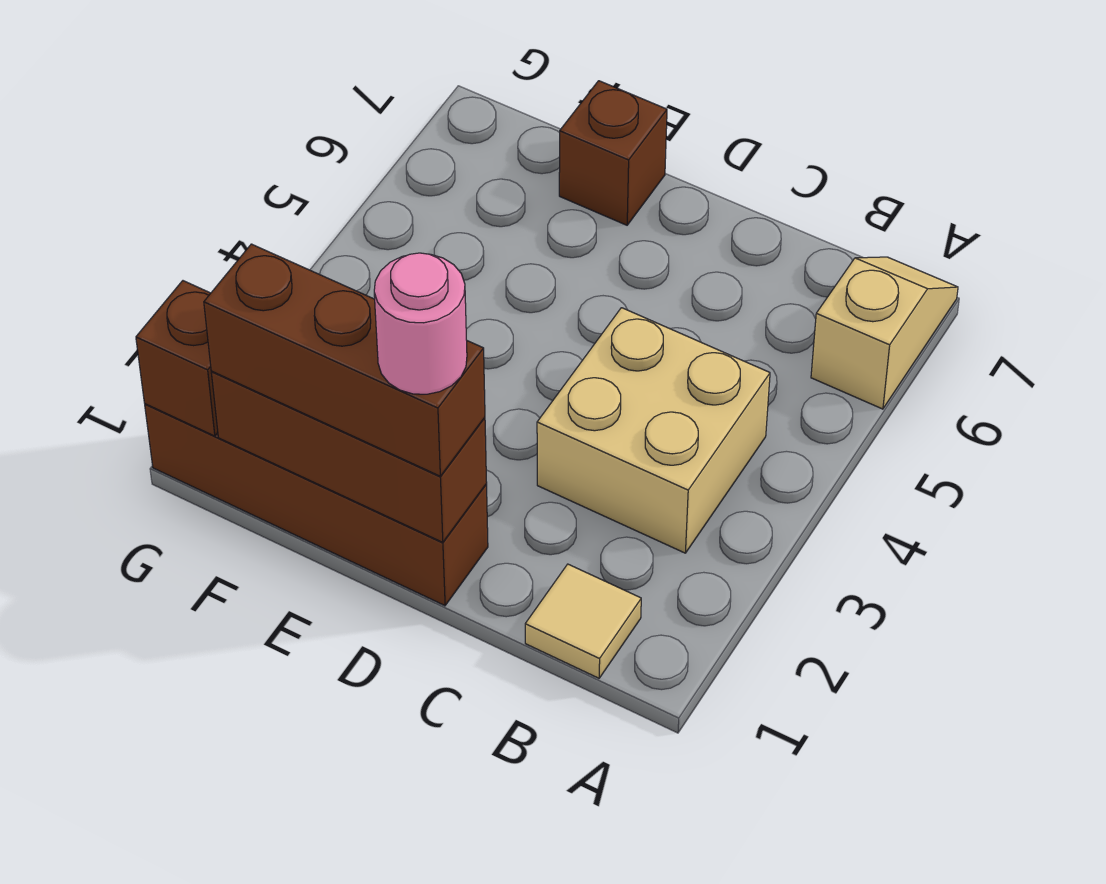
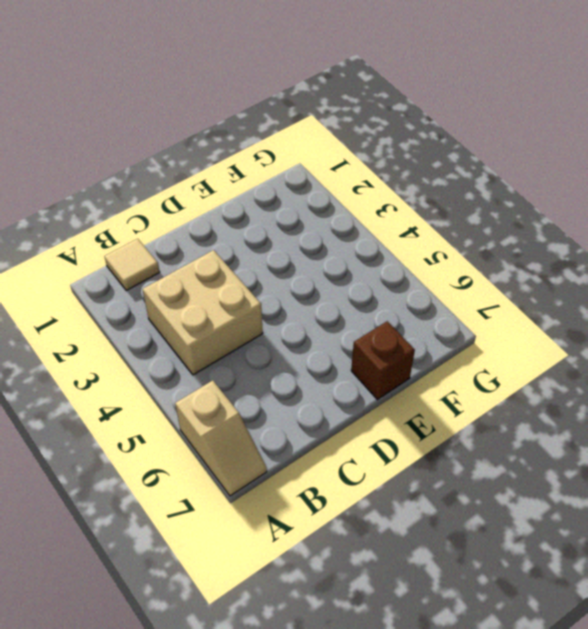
none -> brown brick D1:G1 level 1
none -> brown brick D1:F1 level 2

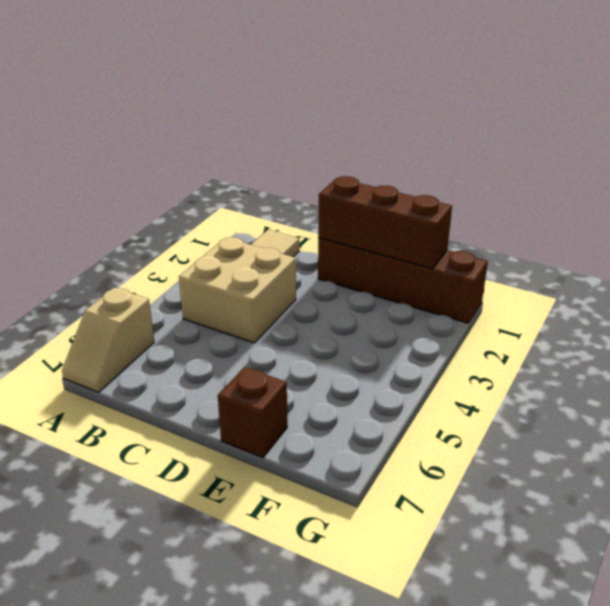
none -> brown brick G1 level 2
none -> brown brick D1:F1 level 3

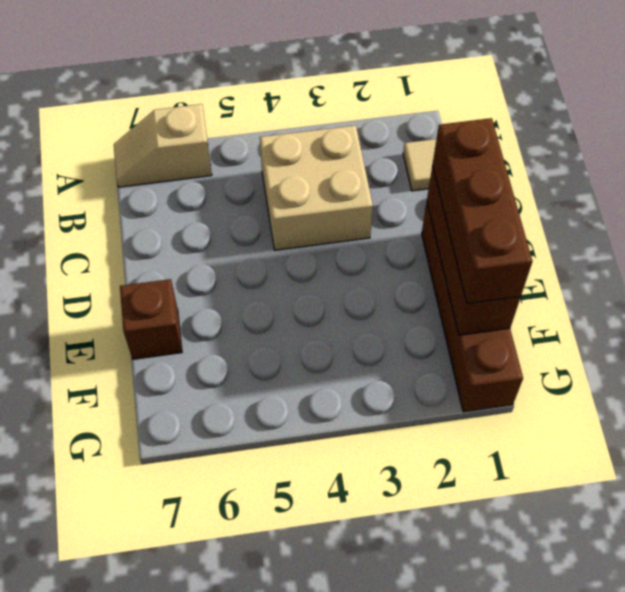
none -> brown brick G1 level 2
none -> pink round brick D1 level 4

